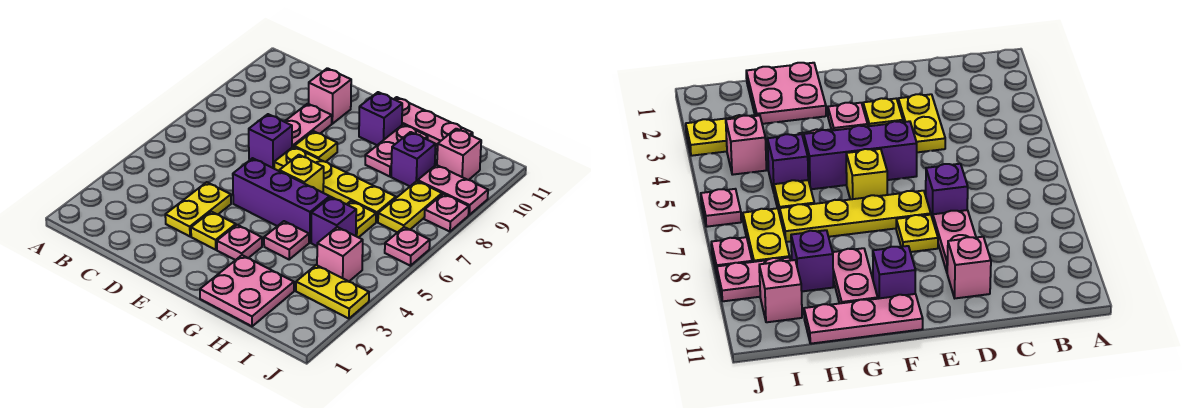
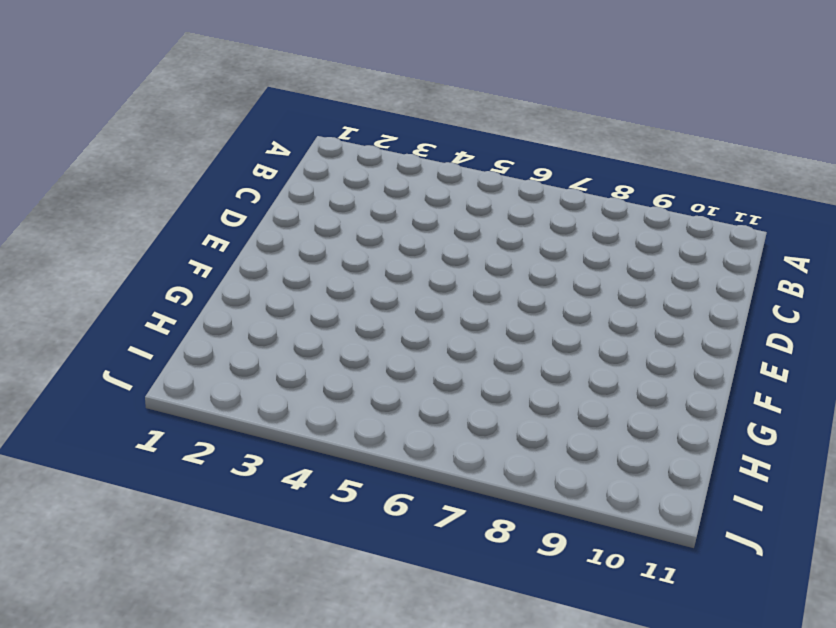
none -> yellow plate D3:D4 level 1
none -> purple brick D7 level 1
none -> pink plate D8:D9 level 1

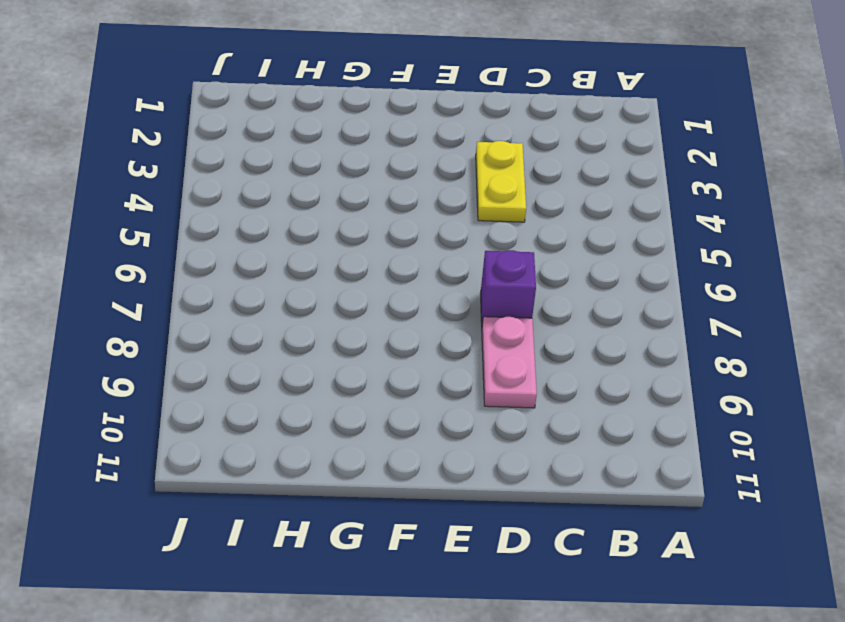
none -> pink brick D10 level 1
none -> yellow plate E3 level 1
none -> purple brick E5:G5 level 1

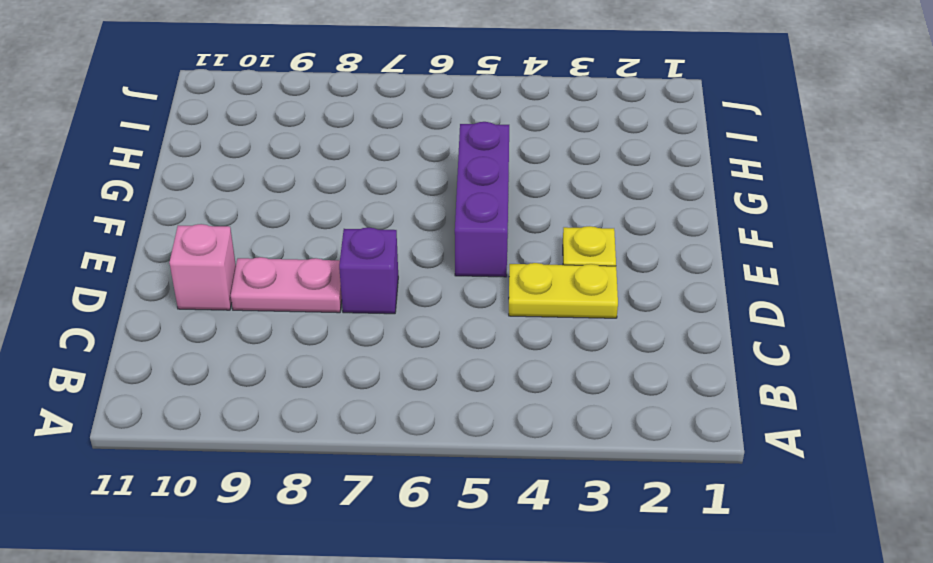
none -> yellow plate E7:H7 level 1
none -> yellow plate E8 level 1
none -> pink plate F3 level 1

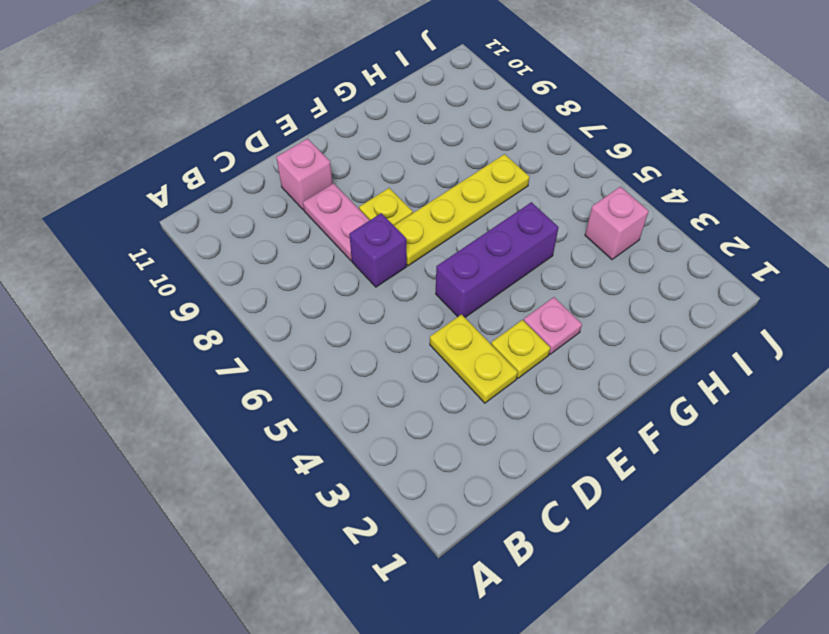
none -> yellow brick F6 level 1
none -> purple brick F10 level 1
none -> pink plate F11:H11 level 1

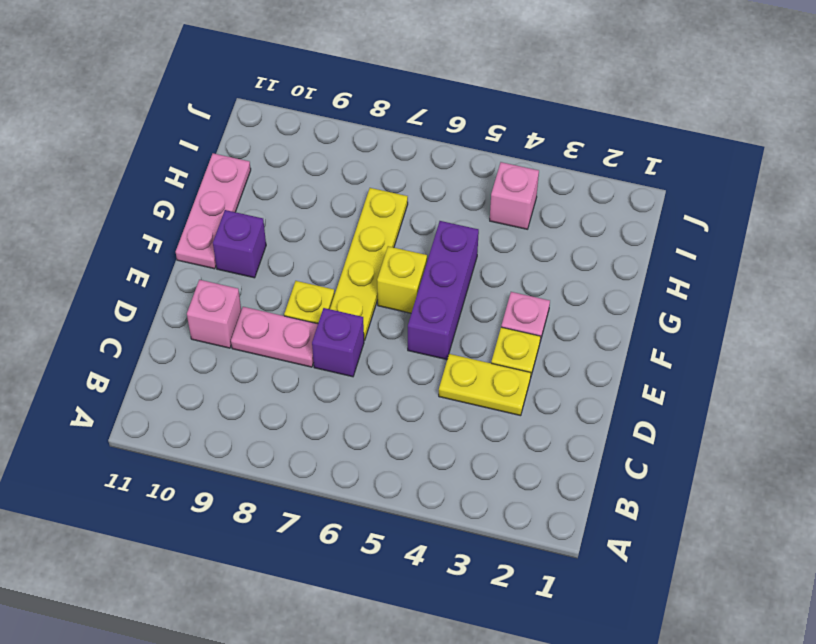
none -> pink plate G1:H2 level 1
none -> pink plate G4 level 1
none -> pink plate G9:G10 level 1

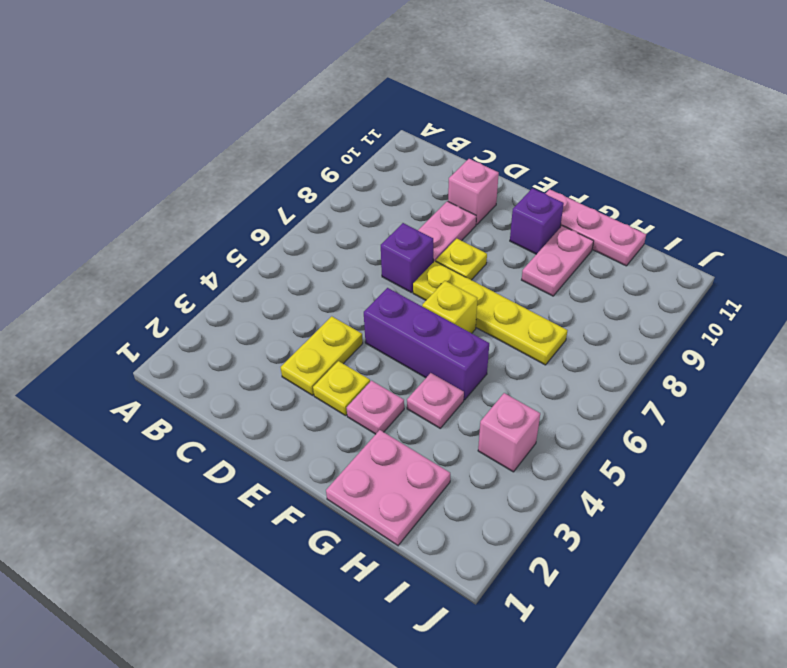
none -> purple brick H5 level 1
none -> yellow plate H6 level 1
none -> purple brick H9 level 1

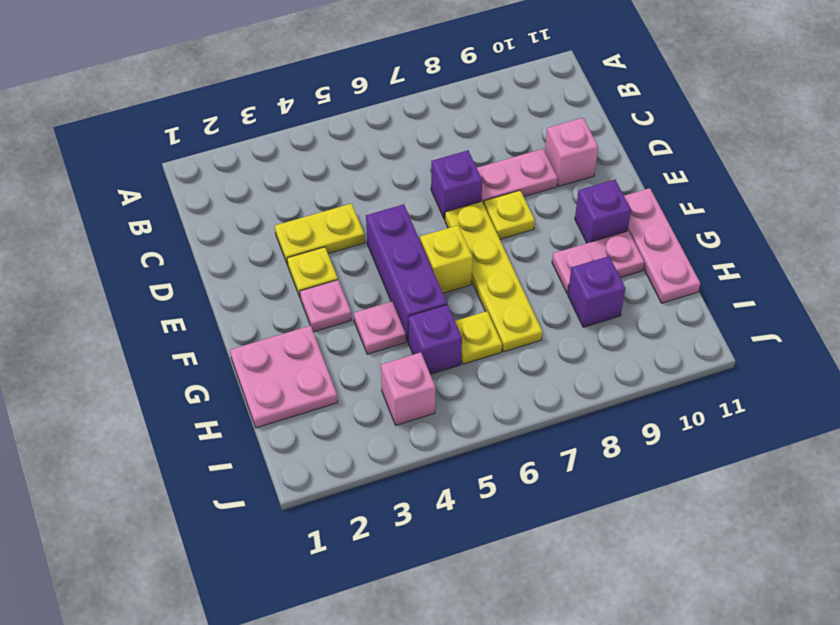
none -> yellow plate I3:J3 level 1
none -> yellow plate I7:I8 level 1
none -> pink plate I9:J9 level 1

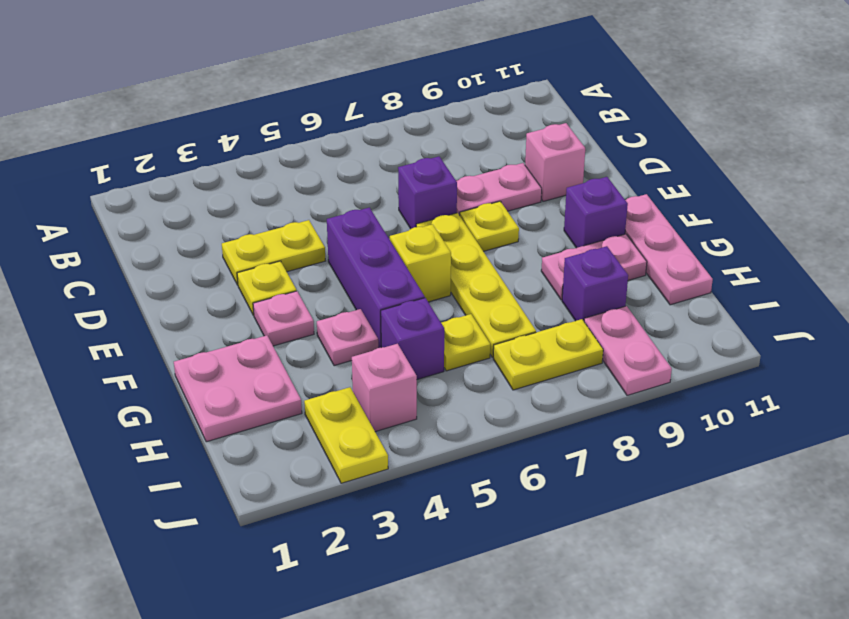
none -> pink brick I10 level 1
none -> pink plate J6 level 1
none -> pink plate J8 level 1

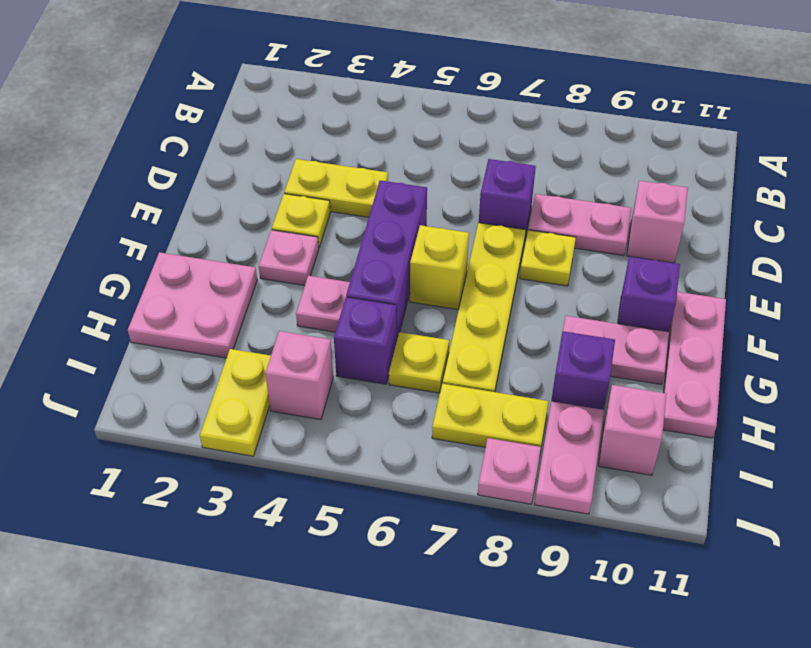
none -> pink plate J6 level 1

